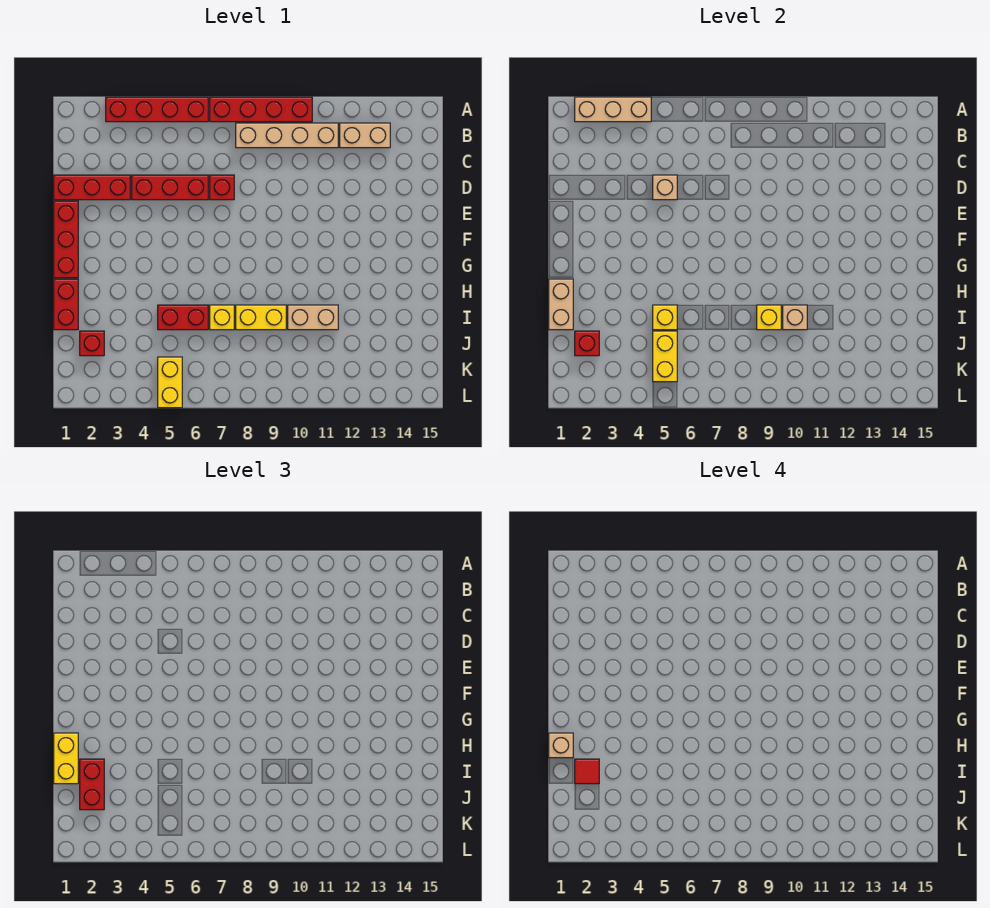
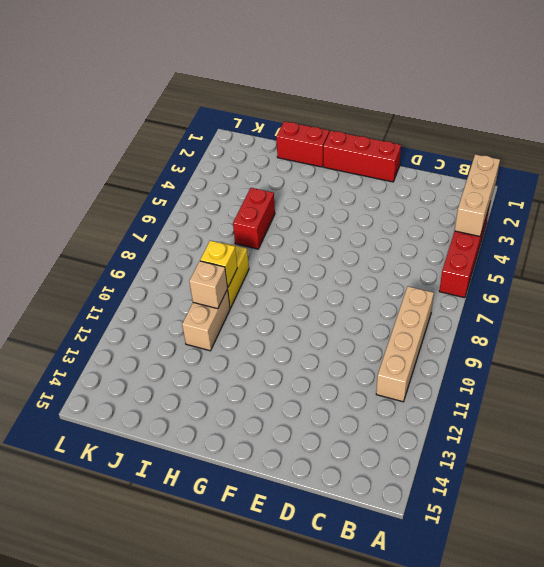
none -> red brick A7:A10 level 1
none -> tan brick B12:B13 level 1
none -> red brick D1:D3 level 1

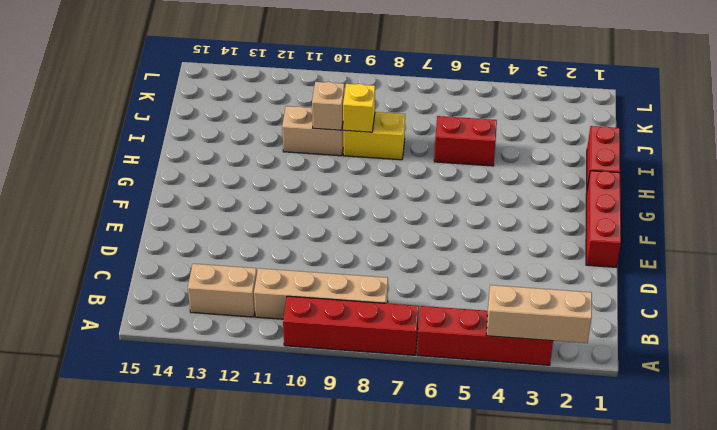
none -> red brick D1:D3 level 1
none -> red brick D4:D6 level 1
none -> red brick D7 level 1

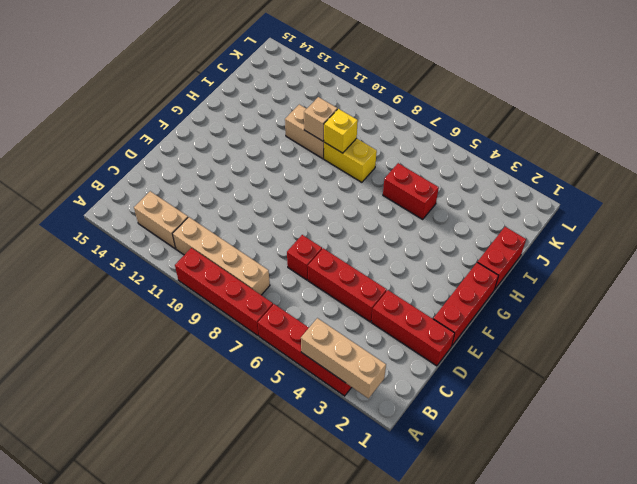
none -> yellow brick I7 level 1
none -> red brick J2 level 1
none -> yellow brick K5:L5 level 1

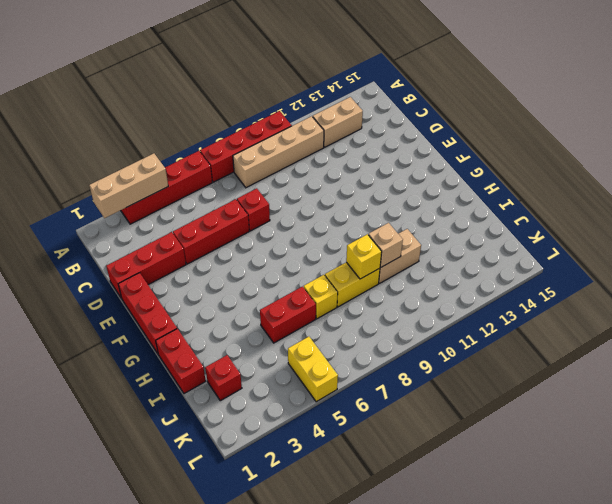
none -> tan brick D5 level 2
none -> tan brick H1:I1 level 2
none -> yellow brick I5 level 2

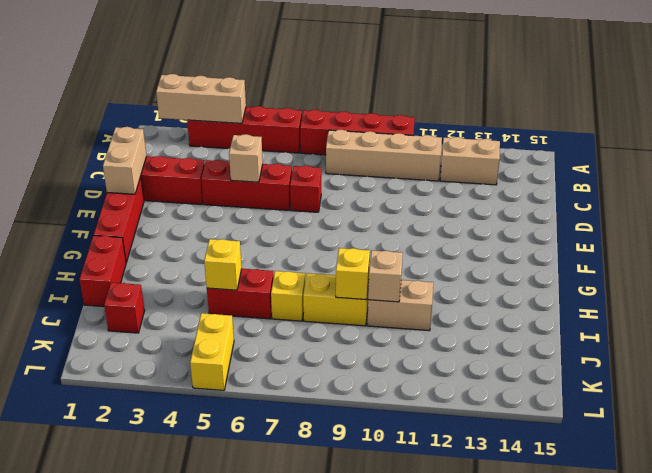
tan brick D1:E1 level 2 -> tan brick H1:I1 level 2
none -> red brick J2 level 2
none -> yellow brick J5:K5 level 2
none -> yellow brick H1:I1 level 3

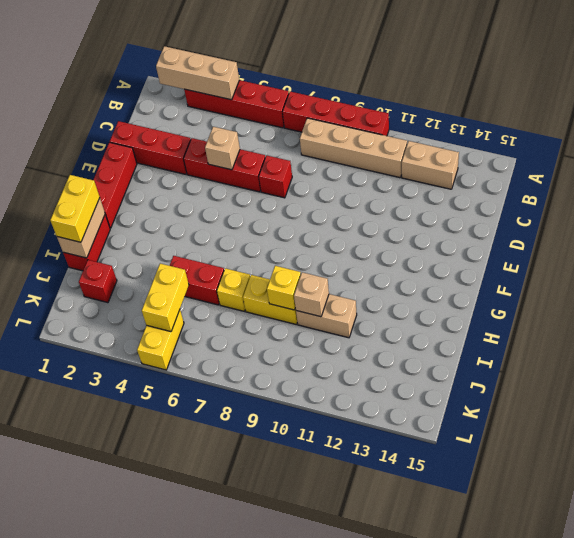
none -> yellow brick I5 level 2
none -> red brick J2 level 2
none -> red brick I2:J2 level 3

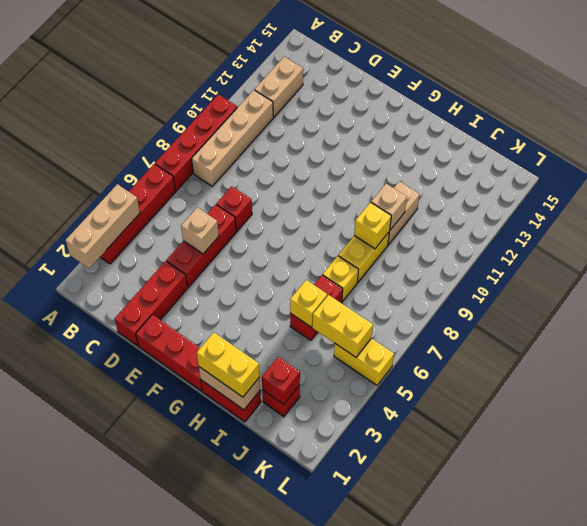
none -> red brick I2:J2 level 3
none -> tan brick H1 level 4
none -> red tile I2 level 4

